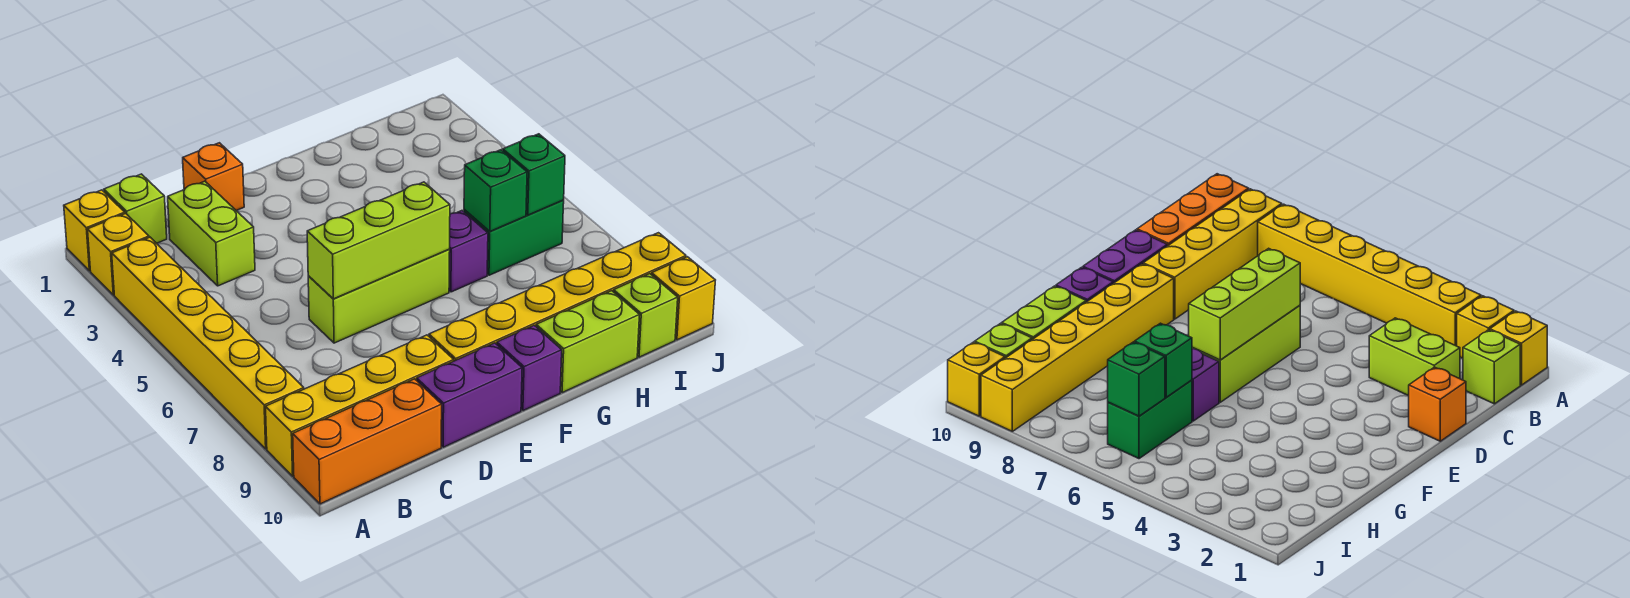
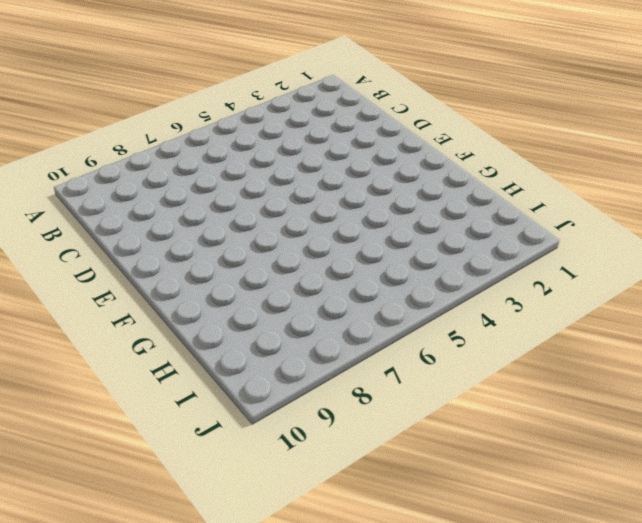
none -> yellow brick A1 level 1
none -> yellow brick A2 level 1
none -> yellow brick A3:A8 level 1

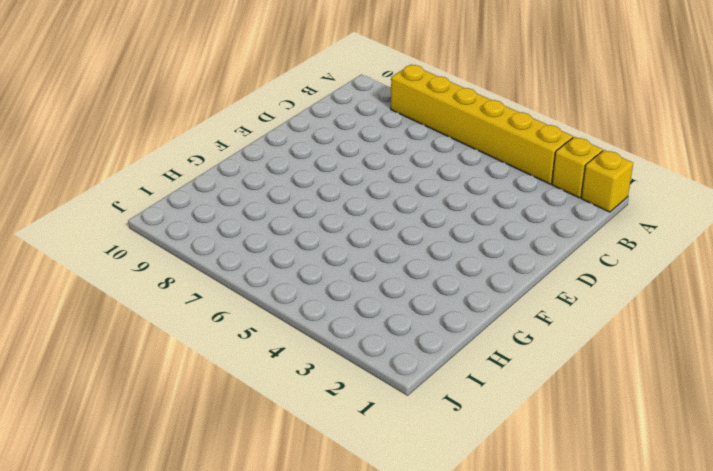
none -> yellow brick A9:D9 level 1
none -> orange brick A10:C10 level 1
none -> lime brick B1 level 1

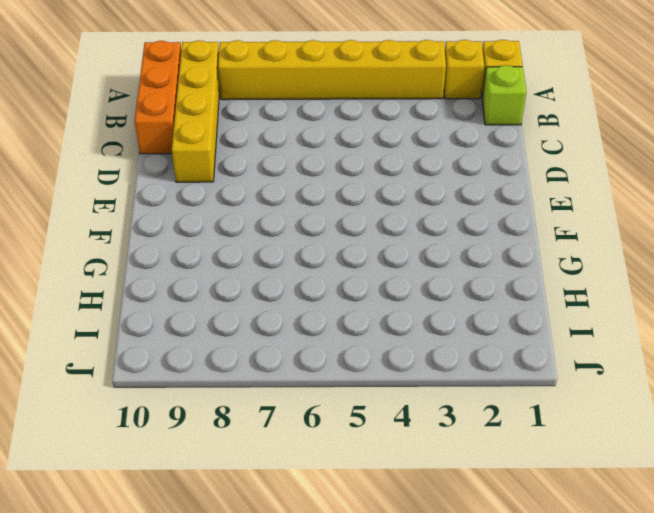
none -> lime brick C2:C3 level 1
none -> orange brick D1 level 1
none -> lime brick D6:F6 level 1

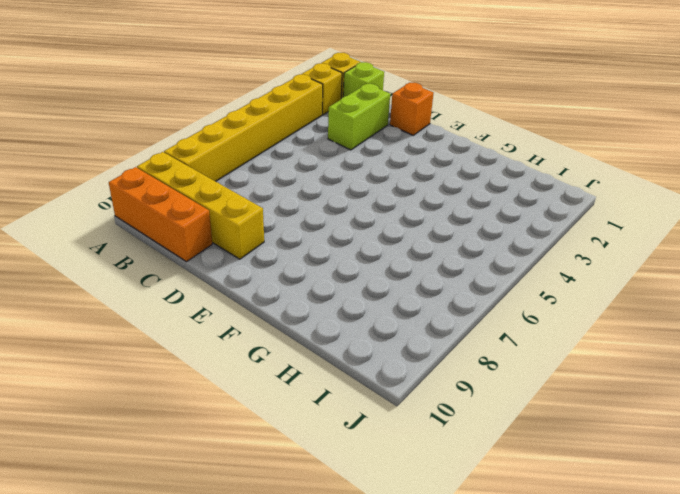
none -> lime brick D6:F6 level 1
none -> purple brick D10:E10 level 1
none -> yellow brick E9:J9 level 1

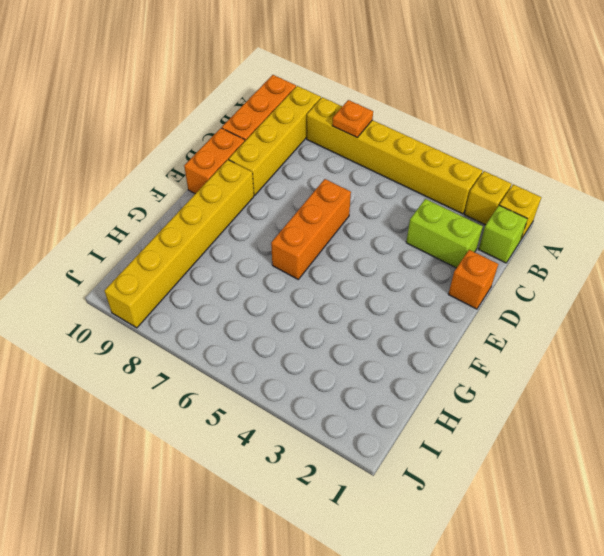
orange plate A7 level 2 -> none
orange brick D6:F6 level 1 -> lime brick D6:F6 level 1
orange brick D10:E10 level 1 -> purple brick D10:E10 level 1
none -> purple brick F10 level 1
none -> purple brick G6 level 1
none -> lime brick G10:H10 level 1

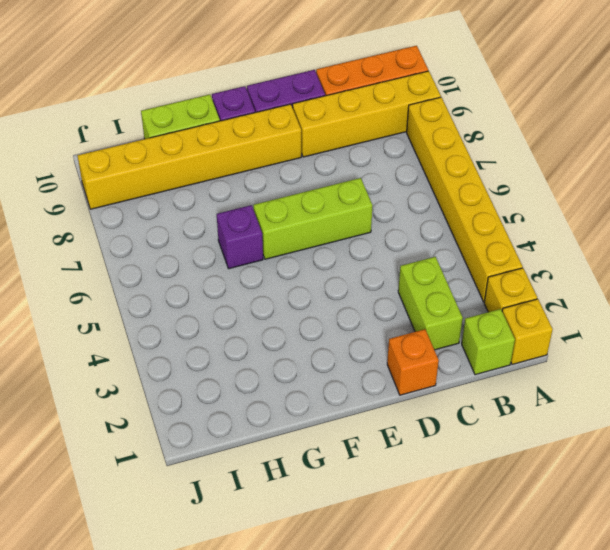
none -> green brick H6:I6 level 1
none -> lime brick I10 level 1
none -> yellow brick J10 level 1

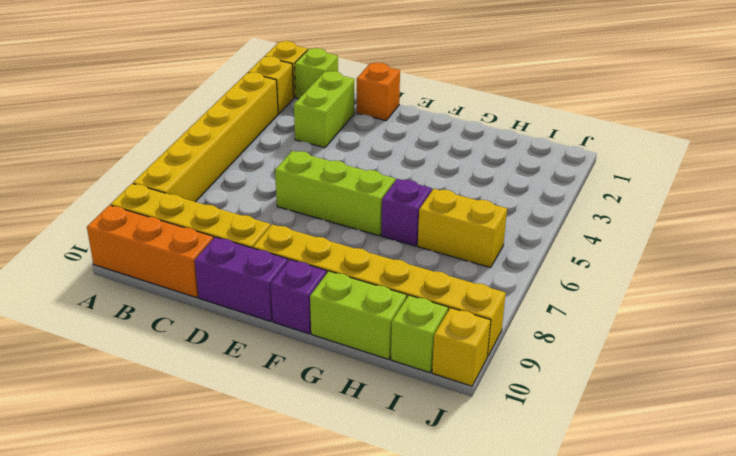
yellow brick H6:I6 level 1 -> green brick H6:I6 level 1
none -> lime brick D6:F6 level 2
none -> green brick H6 level 2
none -> green brick I6 level 2

